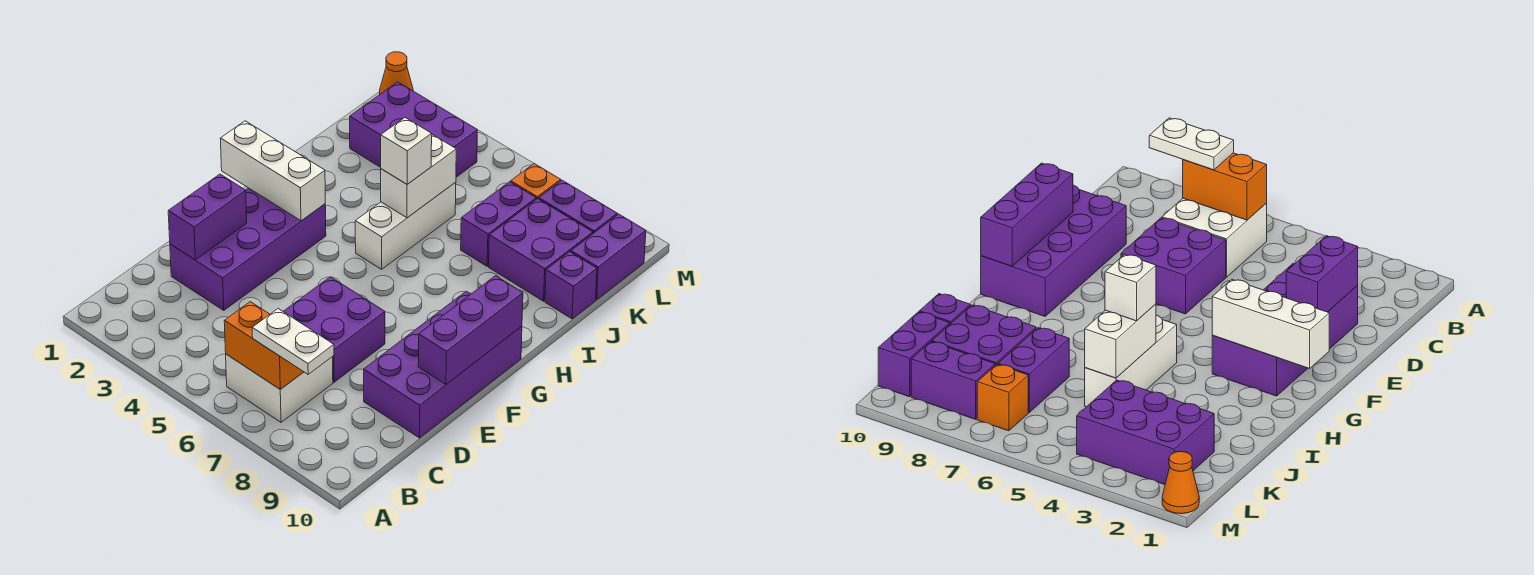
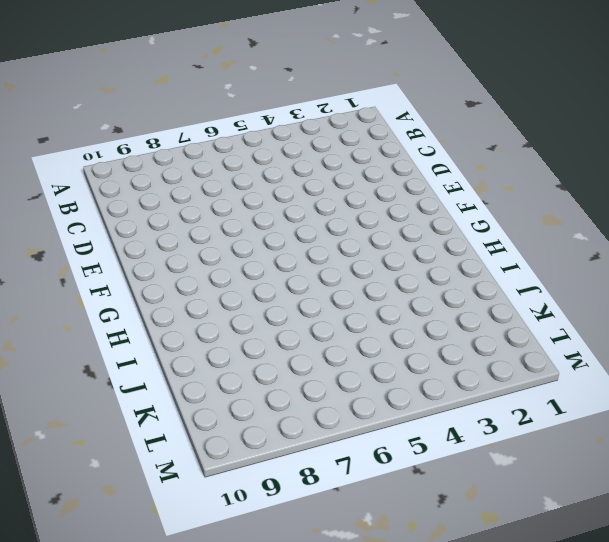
none -> white brick B6:C7 level 1
none -> purple brick D2:G3 level 1
none -> purple brick D6:E7 level 1

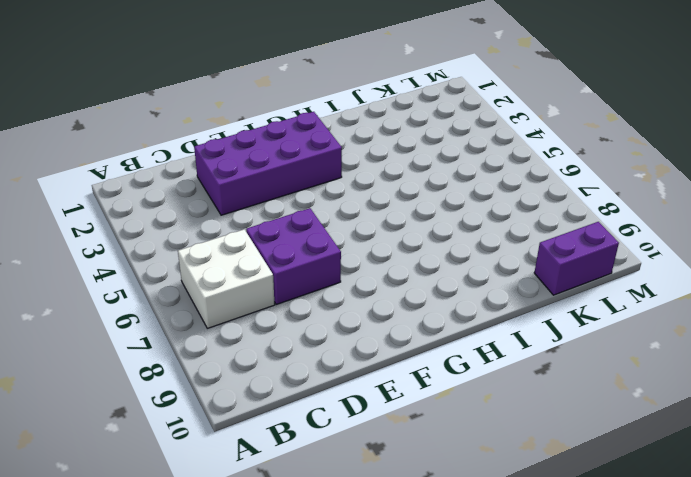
none -> purple brick D9:G10 level 1
none -> white brick H5:J5 level 1
none -> purple brick J7:K7 level 1

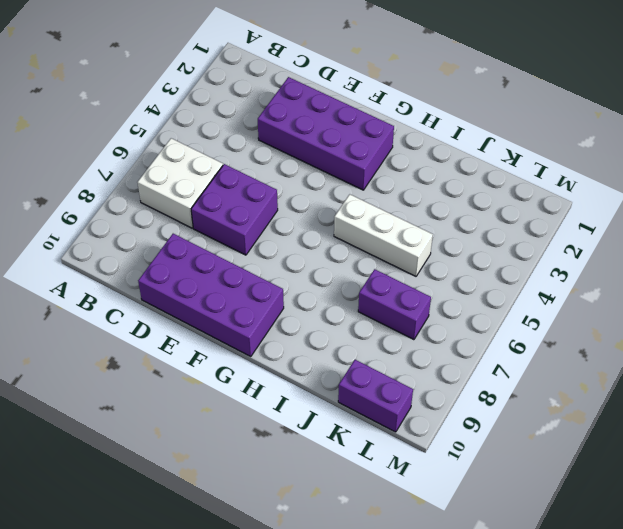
none -> purple brick J8:K9 level 1
none -> purple brick J10 level 1
none -> purple brick K2:L4 level 1

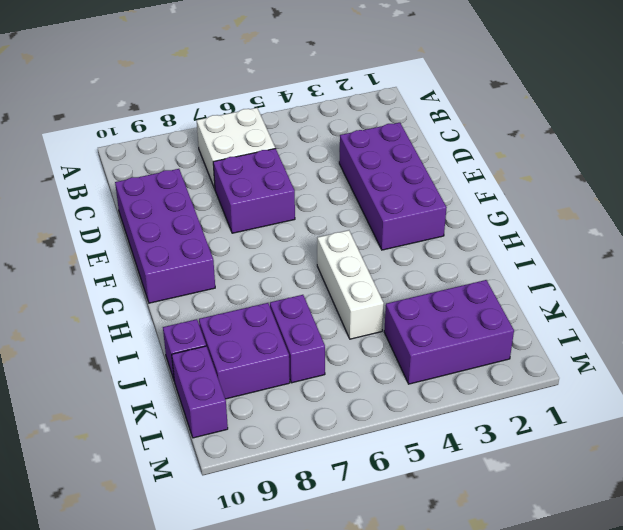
none -> orange brick L7 level 1
none -> purple brick L8:L9 level 1
none -> orange cone M1 level 1

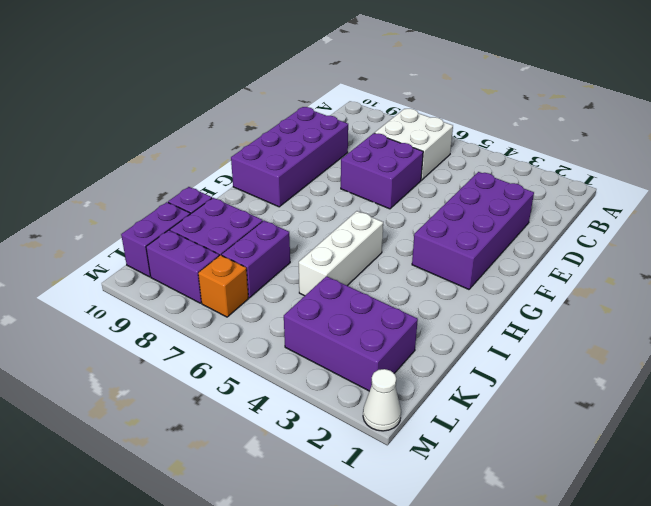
white cone M1 level 1 -> orange cone M1 level 1
none -> orange brick B6:B7 level 2
none -> purple brick D2:E2 level 2
none -> purple brick E10:G10 level 2

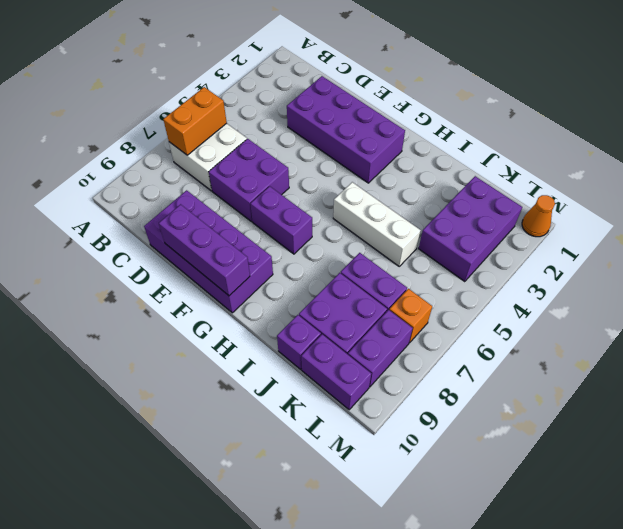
purple brick F7:G7 level 1 -> purple brick D2:E2 level 2
none -> white brick G1:G3 level 2
none -> white brick I5:J5 level 2
none -> white plate B7:B8 level 3

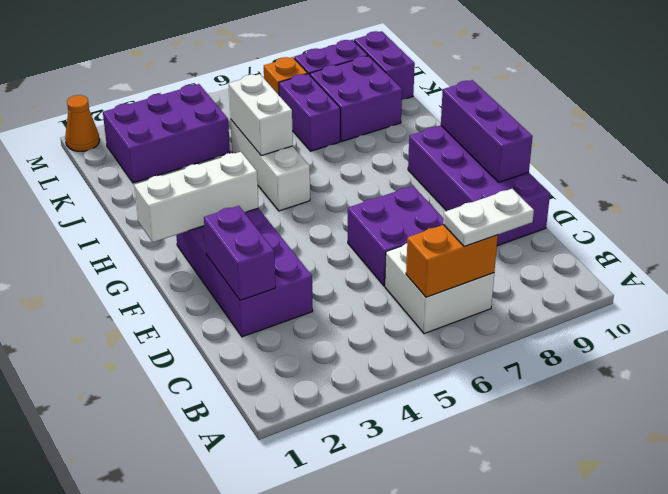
none -> purple brick J10 level 1
none -> white brick I5 level 3

